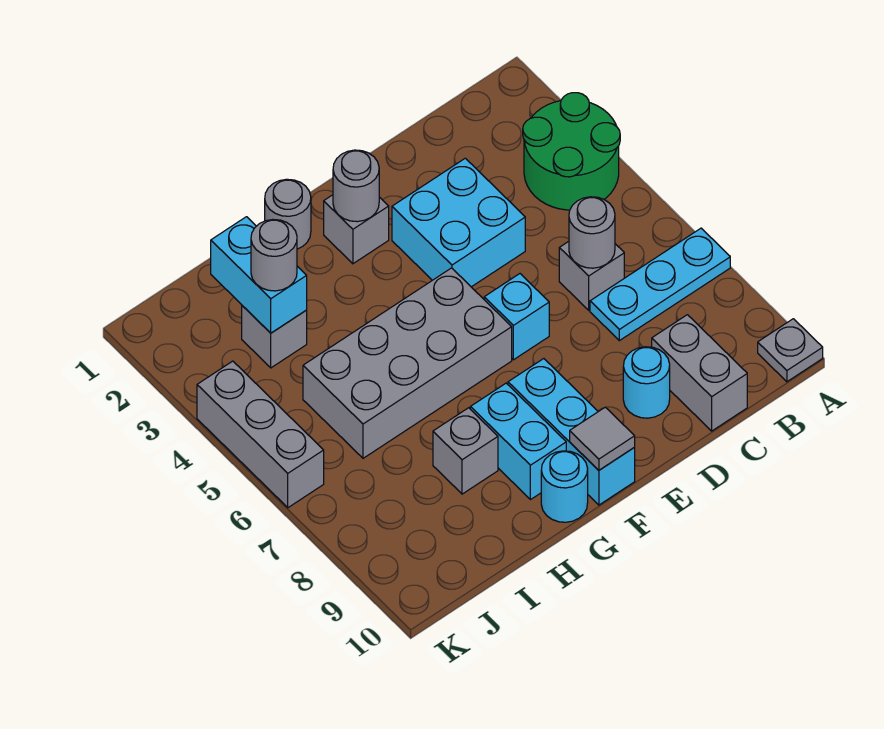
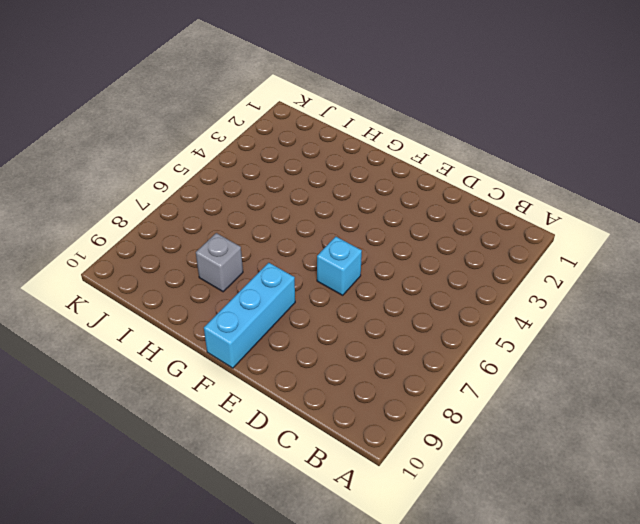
none -> green round brick A3:B4 level 1
none -> cyan plate A7:C7 level 1
none -> grey plate A10 level 1

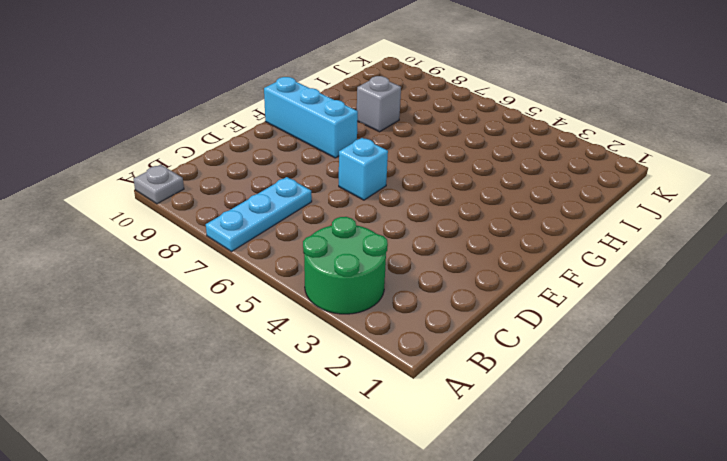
none -> grey brick C6 level 1
none -> grey brick C9:C10 level 1
none -> cyan brick D3:E4 level 1

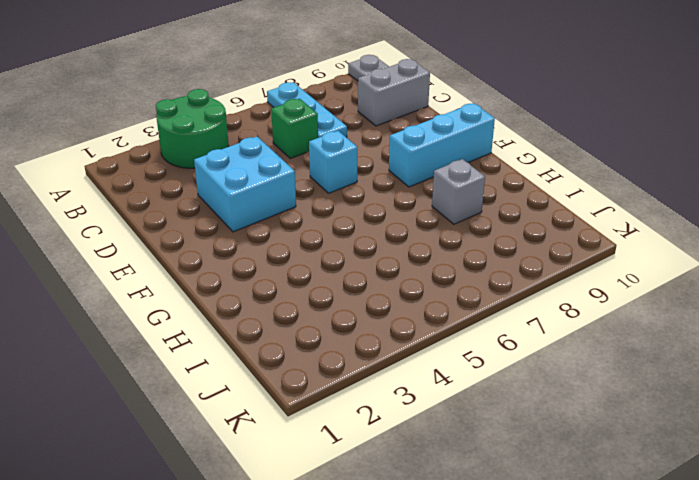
green brick C6 level 1 -> grey brick C6 level 1
none -> cyan round brick D9 level 1
none -> grey brick F2 level 1
none -> grey brick F5:I6 level 1

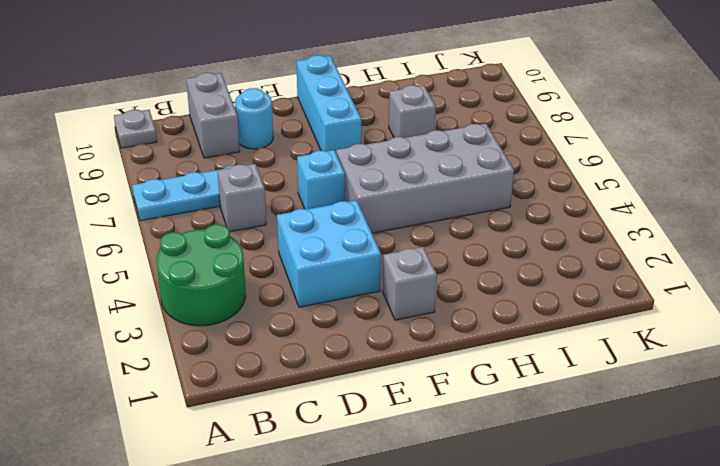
none -> grey round brick G1 level 1
none -> cyan brick G8:G9 level 1
none -> cyan round brick G10 level 1

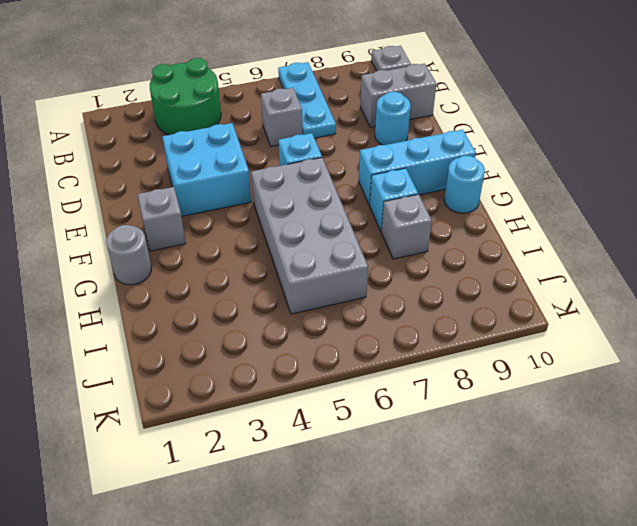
cyan brick G8 level 1 -> cyan brick G8:G9 level 1
none -> grey brick I3 level 1
none -> grey brick K4:K6 level 1
none -> grey round brick C6 level 2

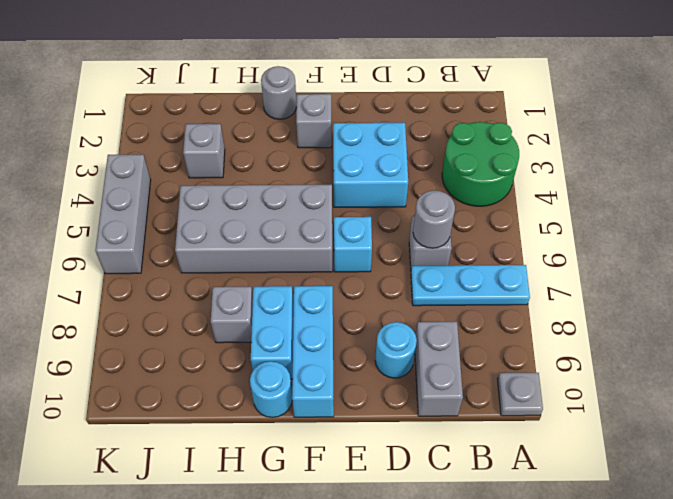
none -> grey round brick F2 level 2
none -> grey tile F10 level 2
none -> cyan brick I2:I3 level 2

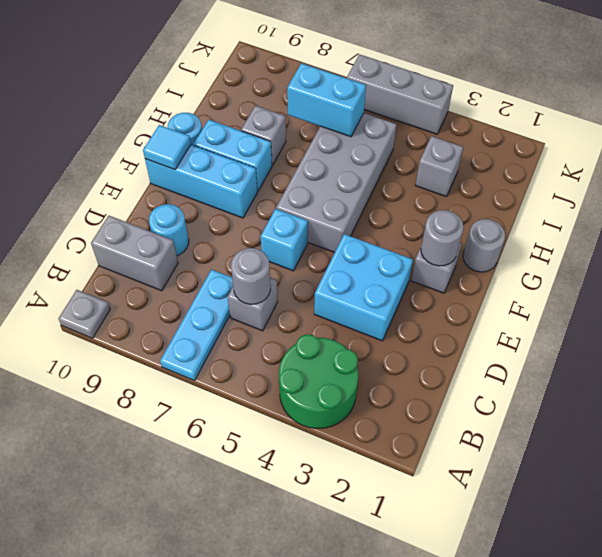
cyan tile F10 level 2 -> grey tile F10 level 2
cyan brick I6:I7 level 2 -> cyan brick I2:I3 level 2
none -> grey round brick I3 level 3

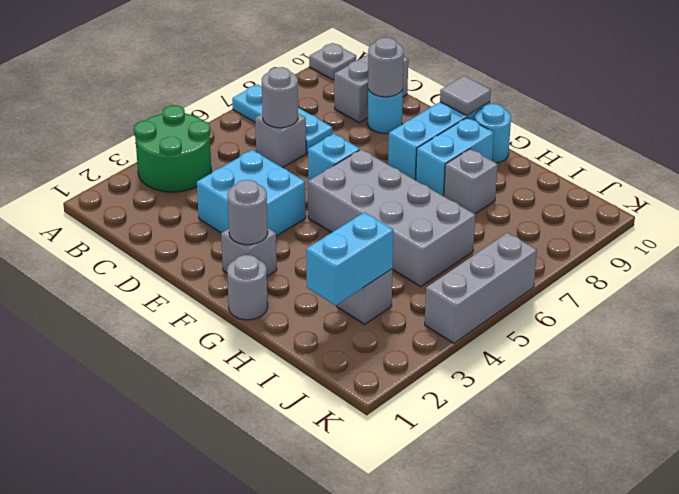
grey round brick D9 level 2 -> grey round brick I3 level 3

